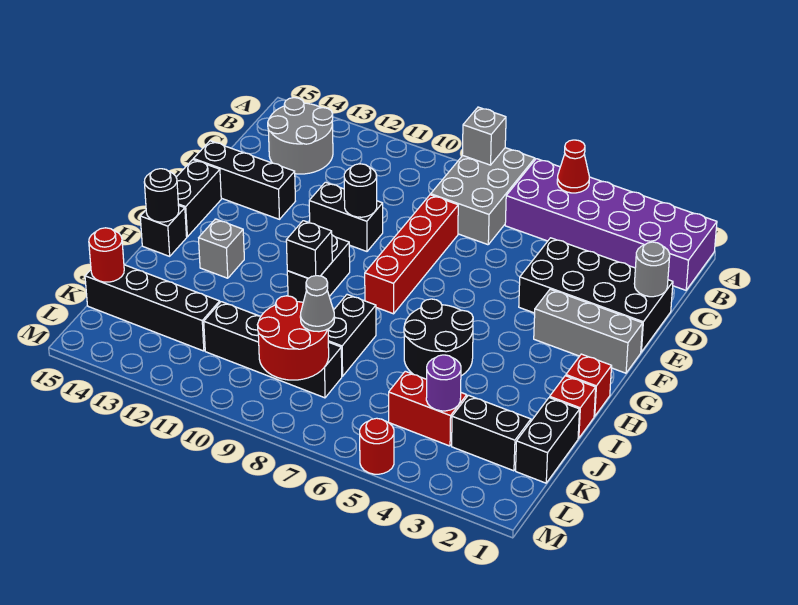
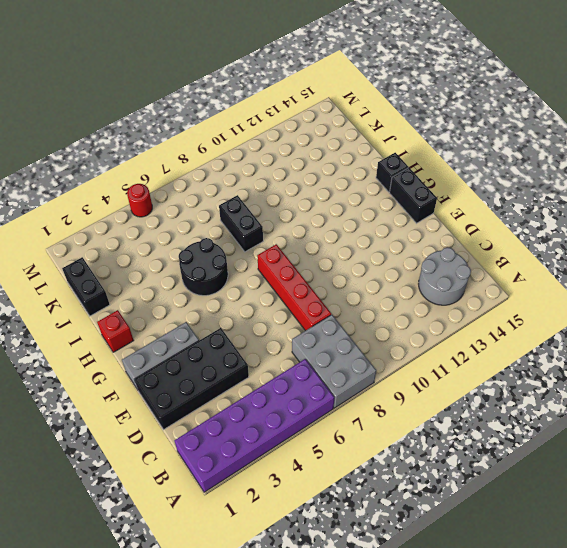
none -> black brick E10:E11 level 1
none -> black brick E13:E15 level 1
none -> black brick G10:H10 level 1
none -> grey brick H13 level 1

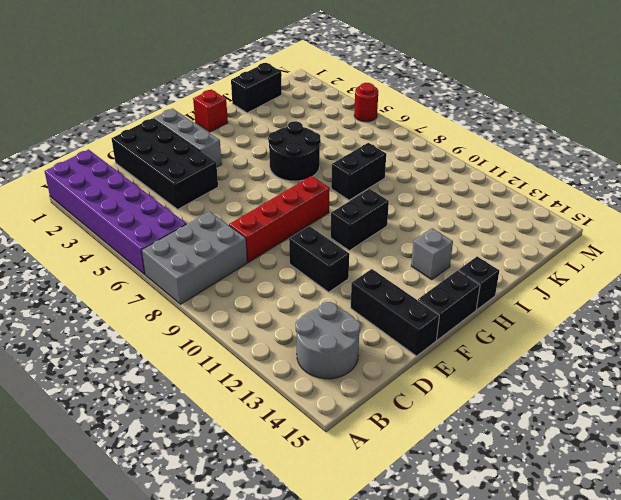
none -> red brick I1 level 1
none -> black brick K2:K3 level 1
none -> red brick K4:K5 level 1
none -> black brick K8:K11 level 1

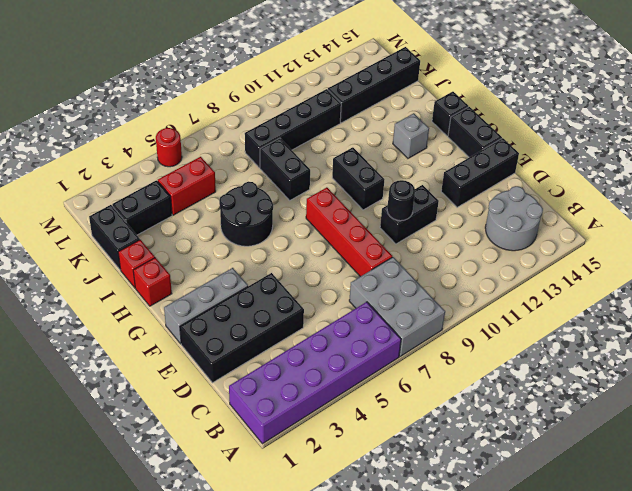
none -> red cone A5 level 2
none -> grey brick A8 level 2
none -> grey round brick D1 level 2
none -> black brick H10 level 2

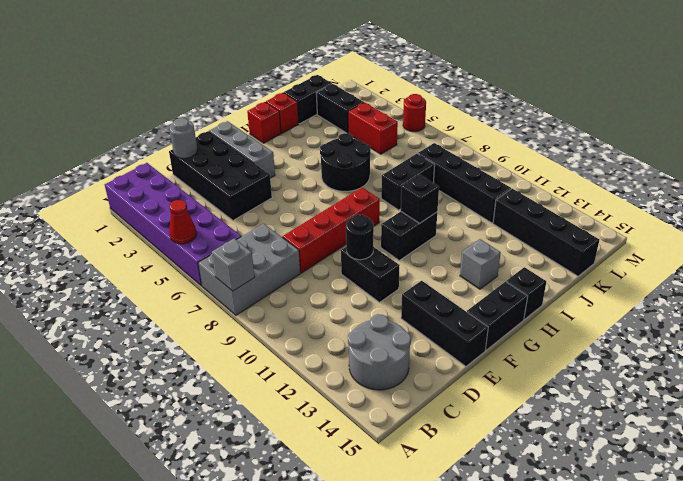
none -> black round brick H15 level 2
none -> purple round brick K4 level 2
none -> red round brick K8:L9 level 2
none -> red round brick K15 level 2

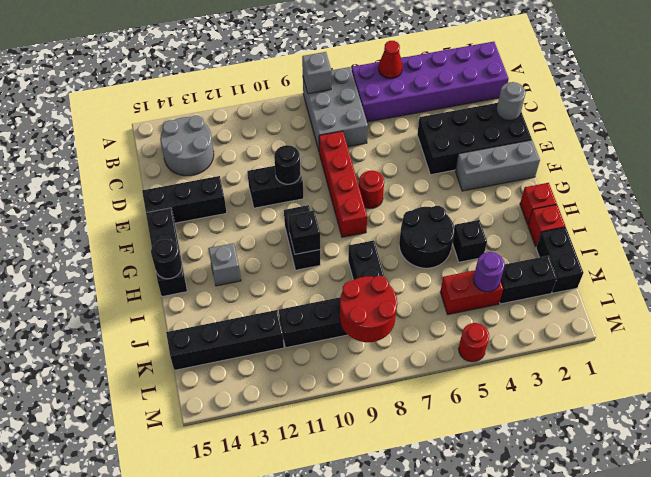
red round brick F7 level 1 -> red round brick K15 level 2
black brick I4 level 1 -> none
none -> grey cone K8 level 3

